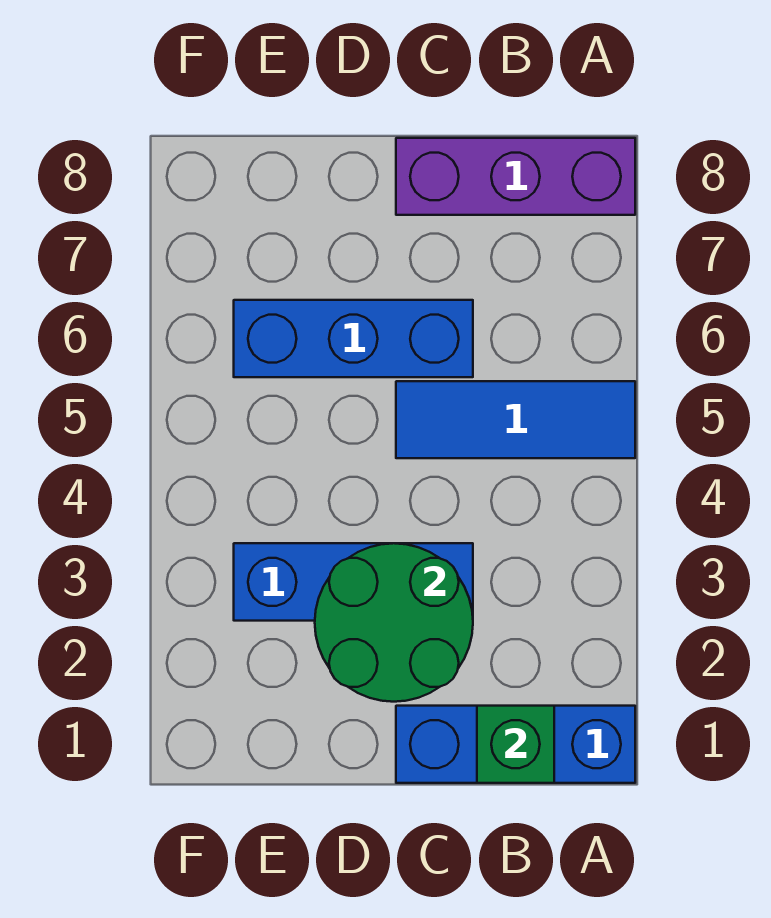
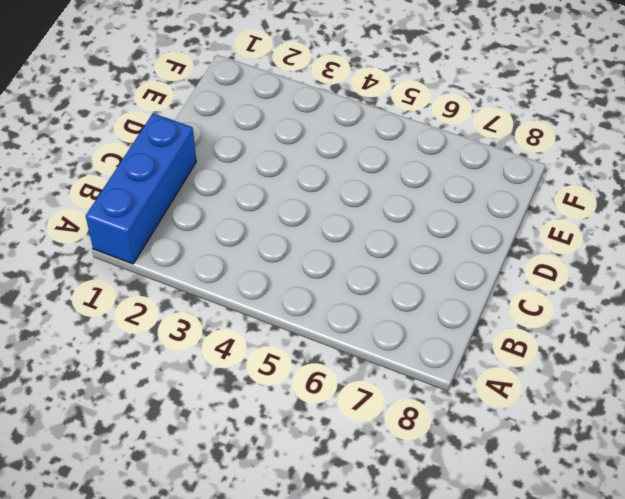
none -> blue tile A5:C5 level 1
none -> purple brick A8:C8 level 1

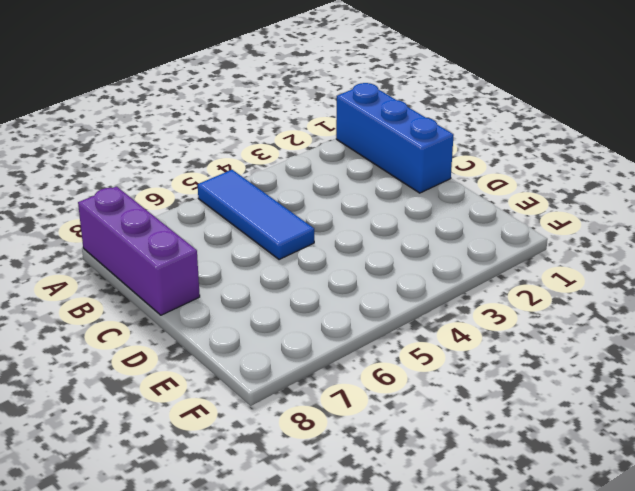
none -> blue brick C3:E3 level 1
none -> blue brick C6:E6 level 1

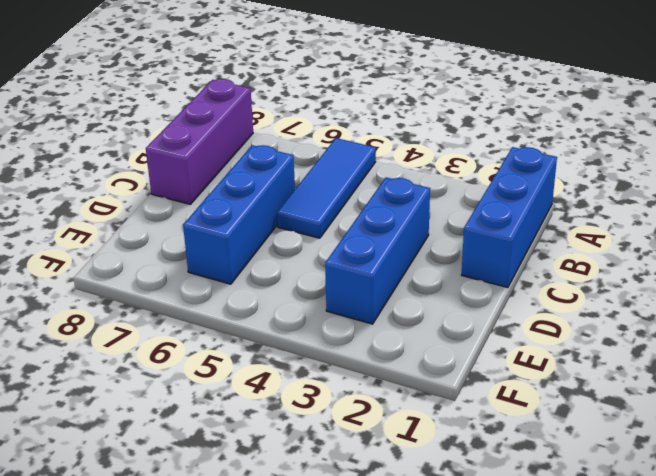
none -> green brick B1 level 2
none -> green round brick C2:D3 level 2

